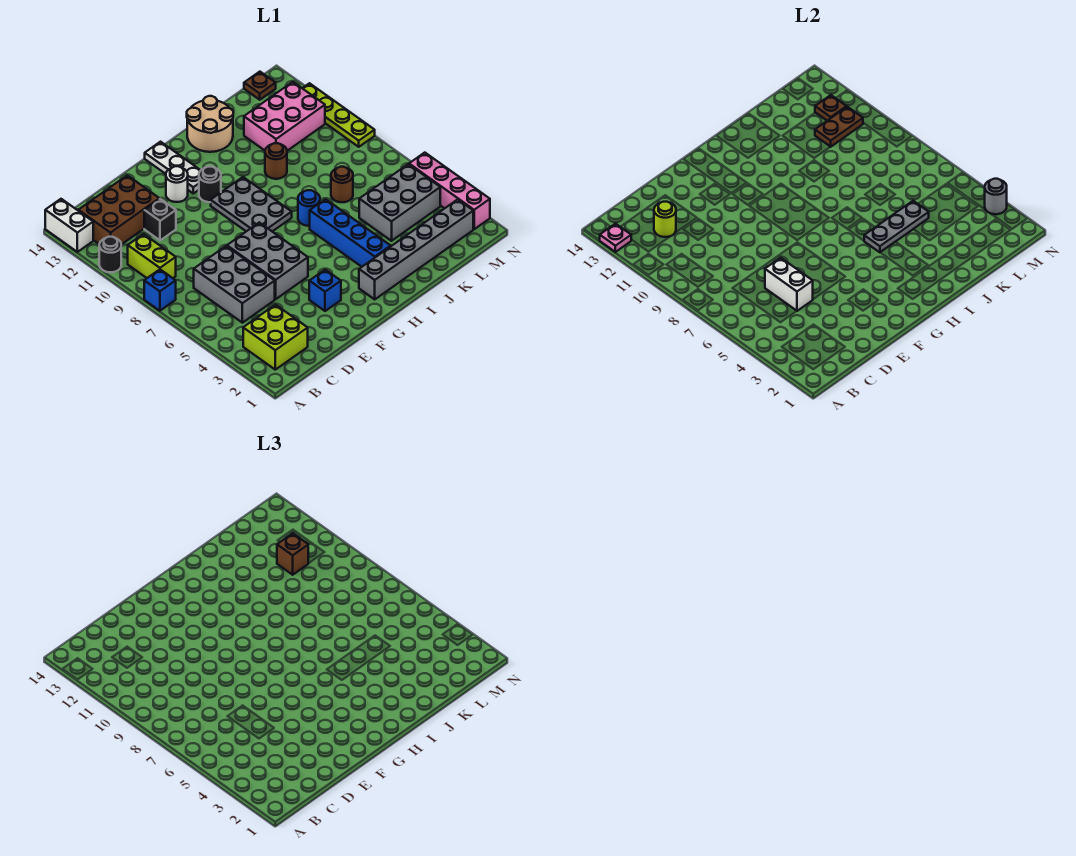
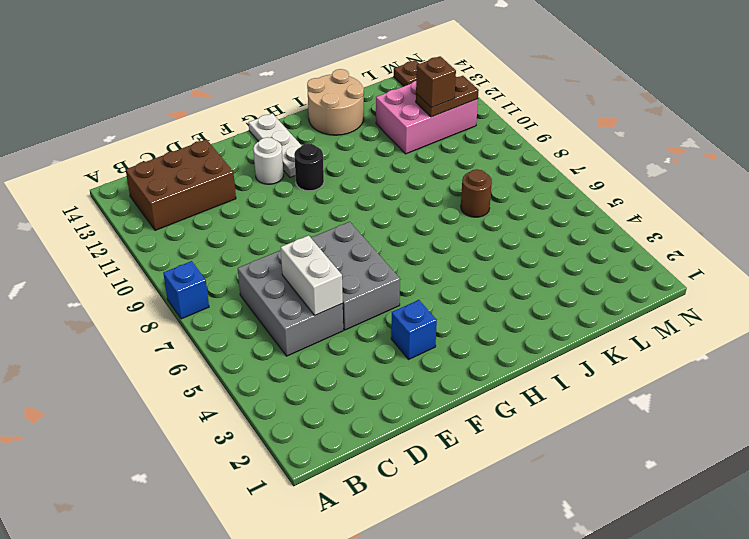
none -> black round brick A11 level 1
none -> white brick A13:A14 level 1
none -> lime brick B2:C3 level 1
none -> lime brick B9:B10 level 1

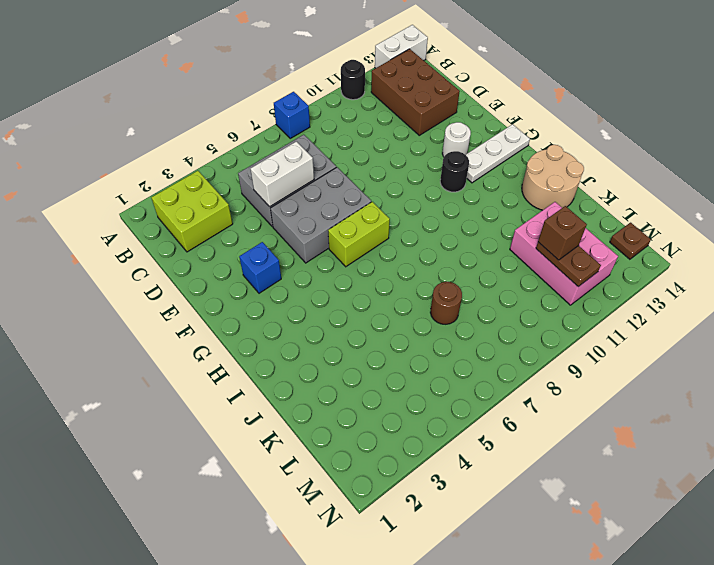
lime brick G6:G7 level 1 -> lime brick B9:B10 level 1
none -> black brick D11 level 1
none -> grey plate G8:H10 level 1
none -> grey brick H2:M2 level 1
none -> blue brick I3:I6 level 1

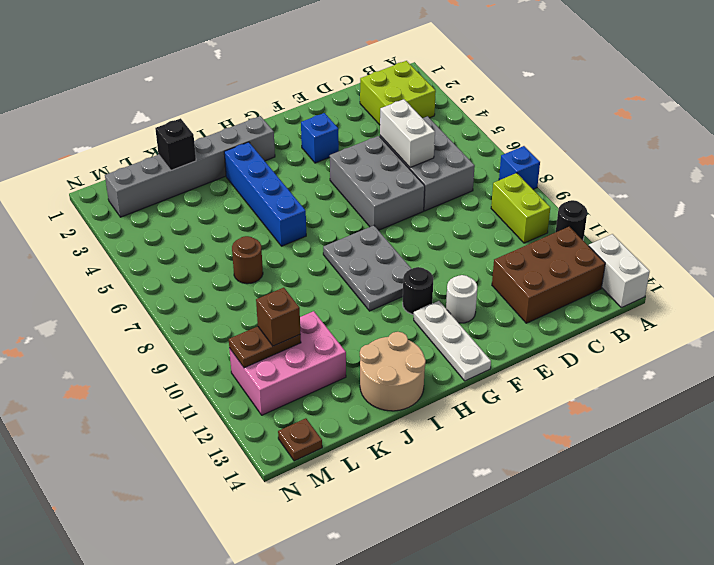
black brick K2 level 2 -> black brick D11 level 1
none -> blue round brick I7 level 1
none -> brown round brick J10 level 1
none -> grey brick K4:M5 level 1
none -> pink brick N2:N5 level 1

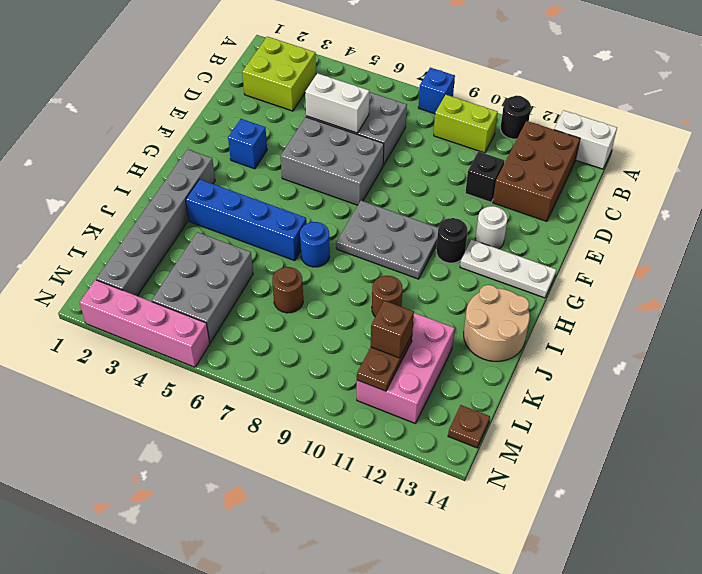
none -> lime plate N9:N12 level 1
none -> pink plate A13 level 2
none -> lime round brick C12 level 2
none -> grey plate I5:K5 level 2

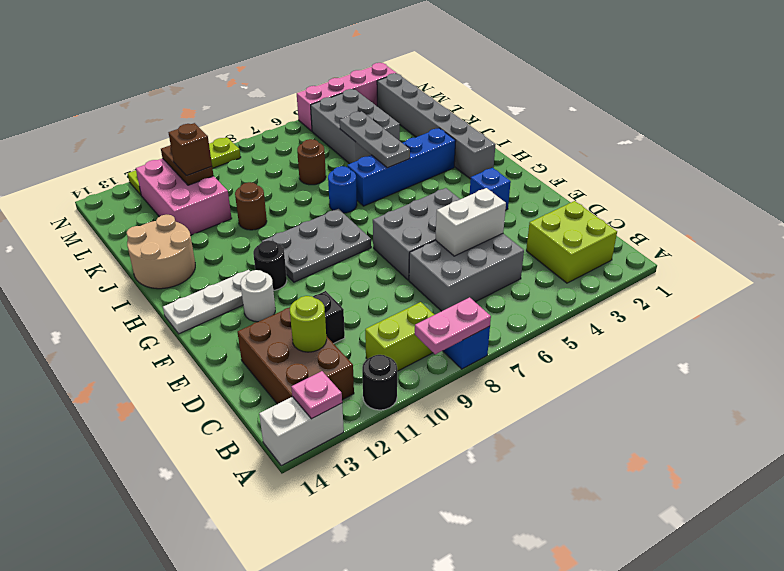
pink plate A8:A9 level 2 -> none
none -> brown plate M14 level 1
none -> brown plate M12 level 2
none -> grey round brick N3 level 2

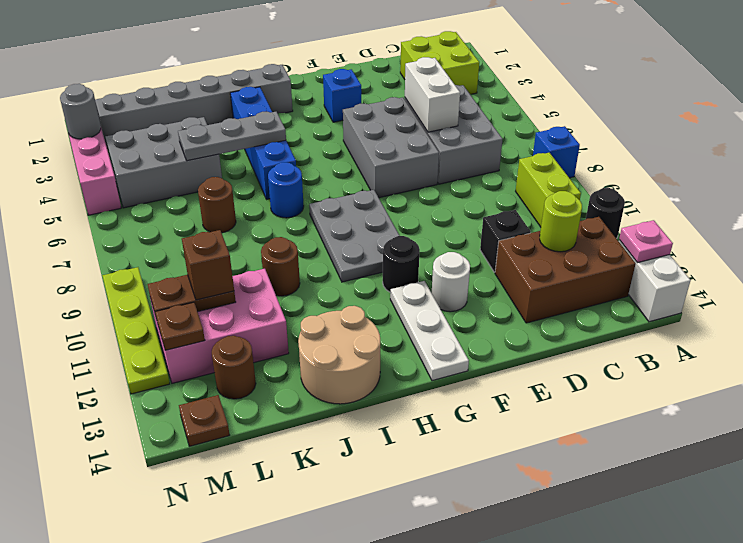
brown round brick L13 level 1 -> none

